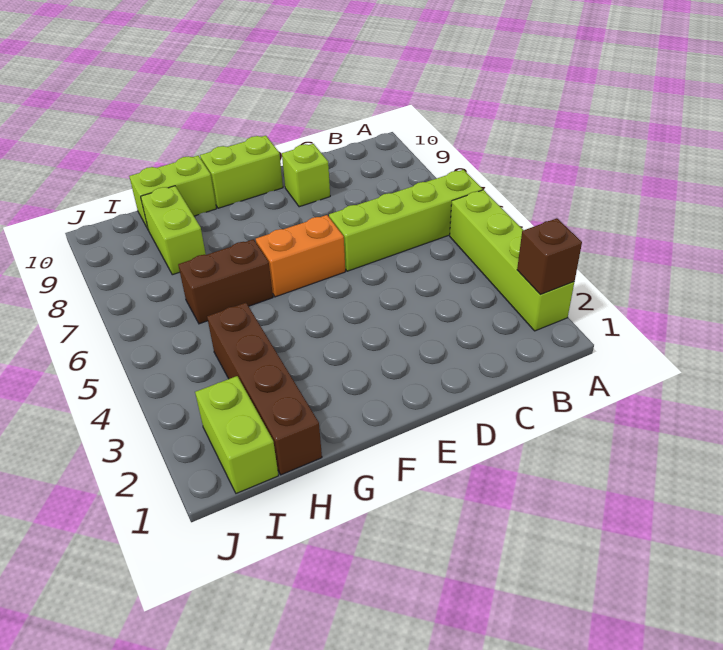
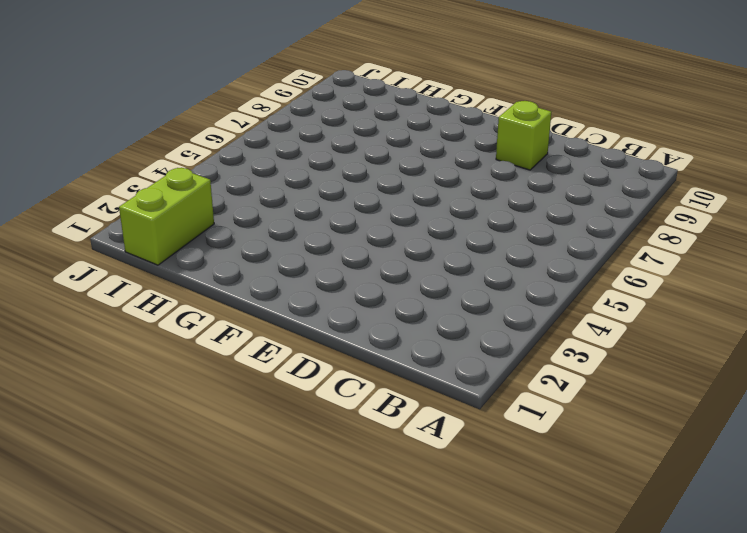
none -> lime brick A2:A5 level 1
none -> lime brick A6:D6 level 1

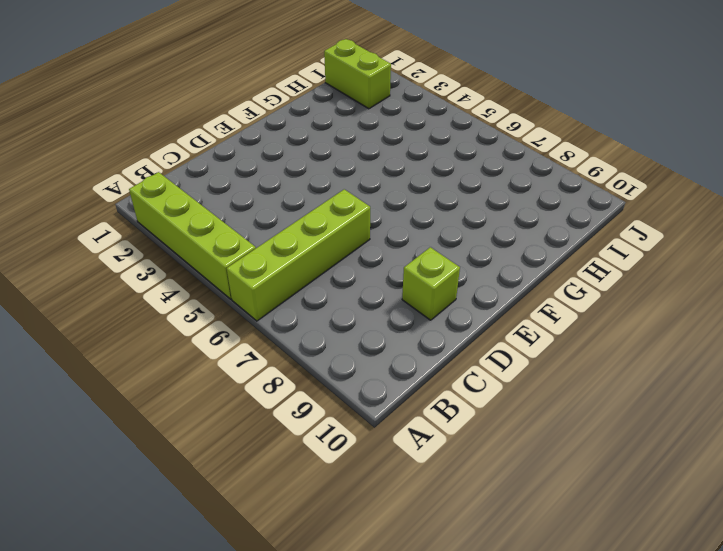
none -> orange brick E6:F6 level 1
none -> lime brick E10:F10 level 1

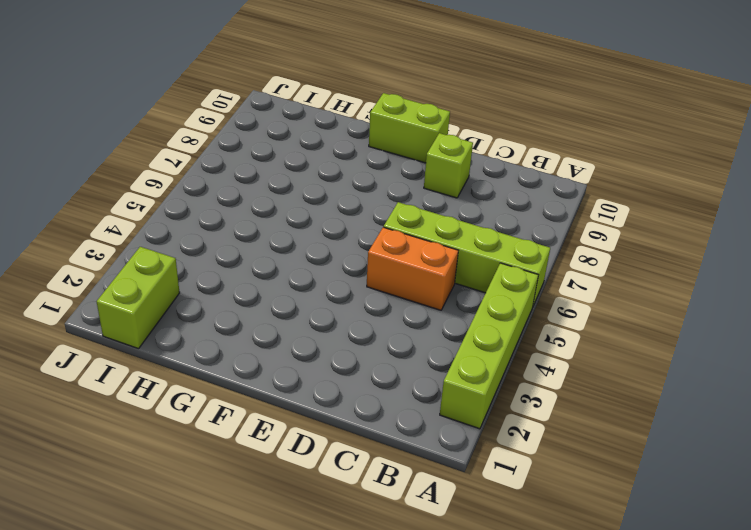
orange brick C5:D5 level 1 -> orange brick E6:F6 level 1
none -> brown brick G6:H6 level 1
none -> lime brick G10:H10 level 1

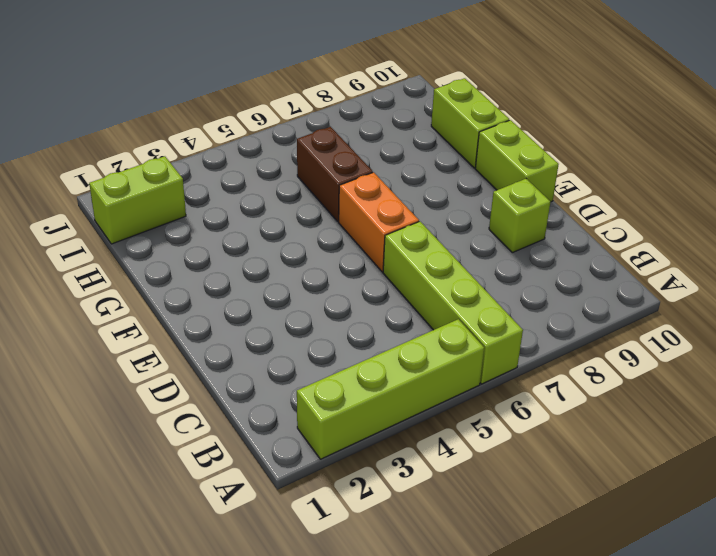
none -> brown brick H1:H4 level 1
none -> lime brick H8:H9 level 1

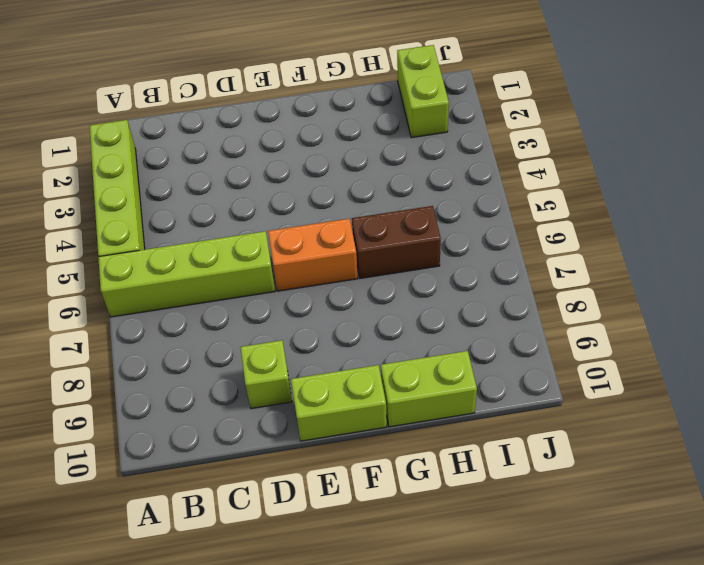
none -> brown brick H1:H4 level 1
none -> lime brick H8:H9 level 1

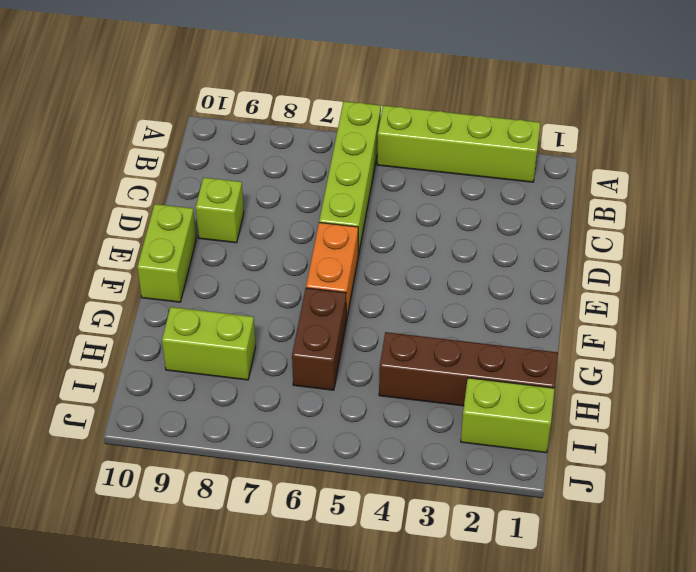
none -> lime brick G10:H10 level 1
none -> brown brick A2 level 2

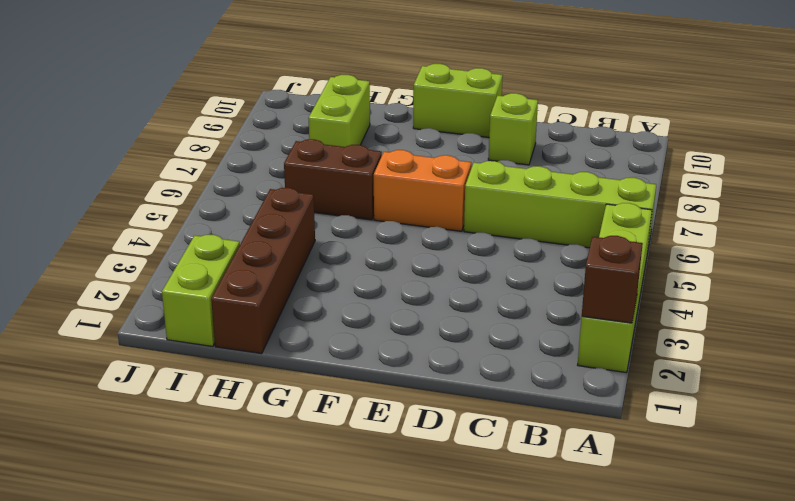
none -> lime brick G10:H10 level 1

